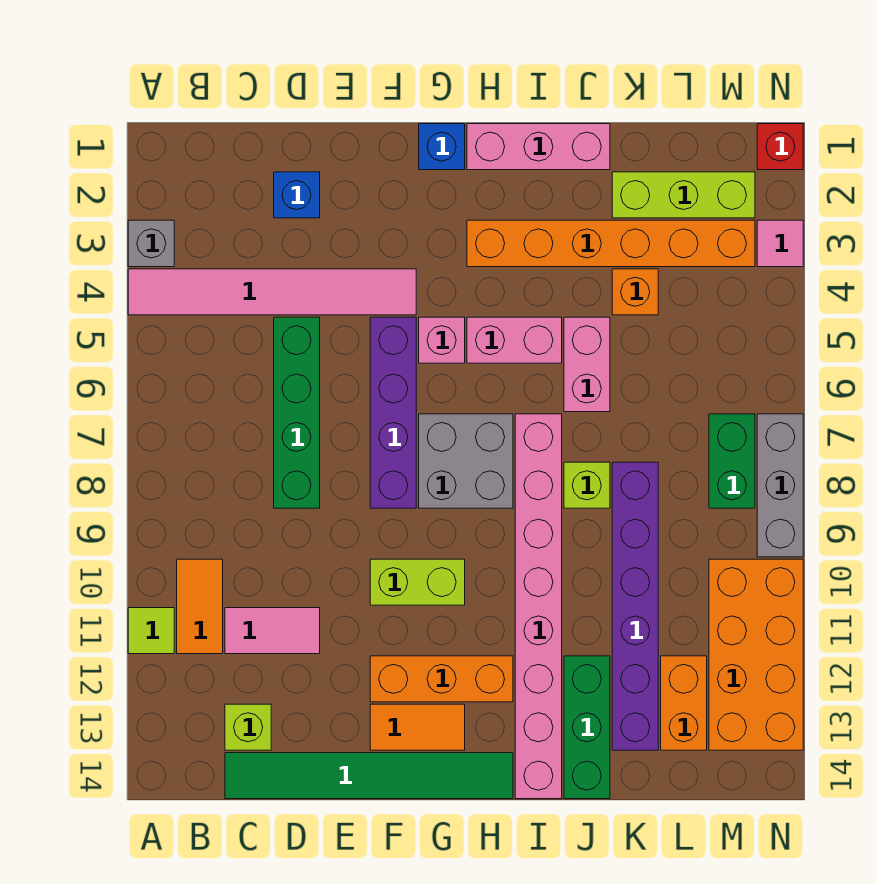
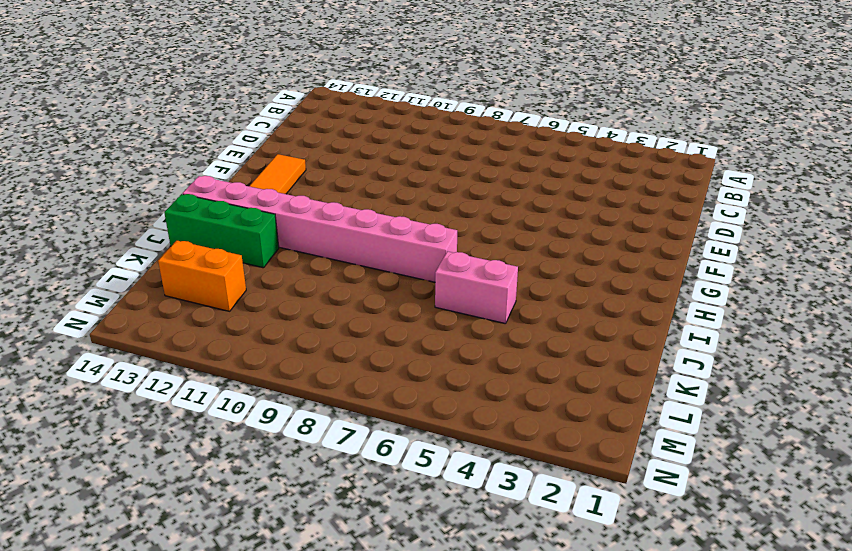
none -> grey brick A3 level 1
none -> pink tile A4:F4 level 1
none -> lime tile A11 level 1
none -> orange tile B10:B11 level 1

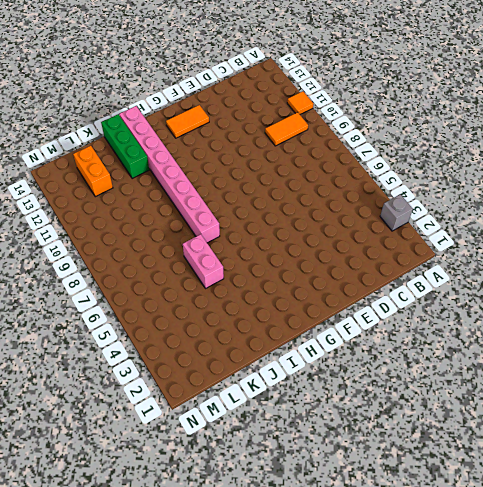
orange tile A11 level 1 -> lime tile A11 level 1
orange tile B10:C10 level 1 -> orange tile B10:B11 level 1
none -> pink tile A4:F4 level 1
none -> pink tile C11:D11 level 1
none -> lime brick C13 level 1
none -> green tile C14:H14 level 1

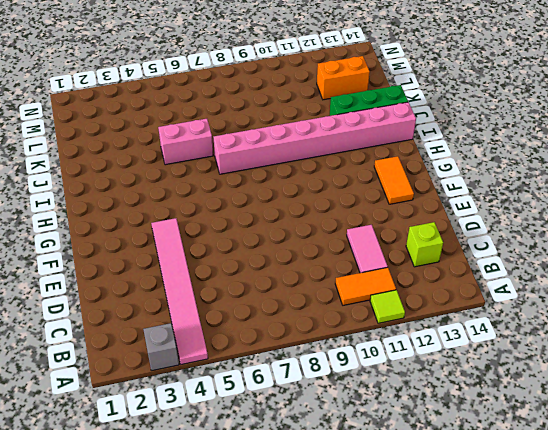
none -> green tile C14:H14 level 1
none -> blue brick D2 level 1
none -> green brick D5:D8 level 1
none -> purple brick F5:F8 level 1

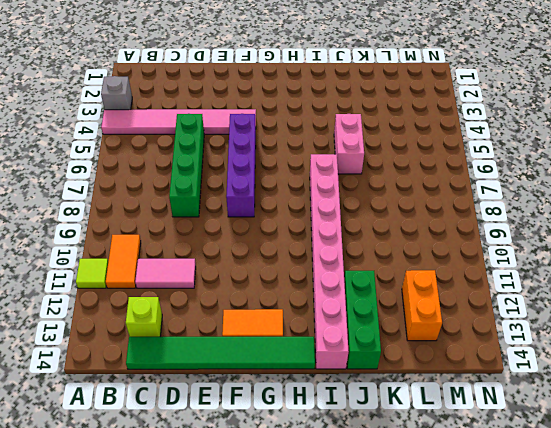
none -> blue brick D2 level 1
none -> lime brick F10:G10 level 1
none -> orange brick F12:H12 level 1
none -> blue brick G1 level 1

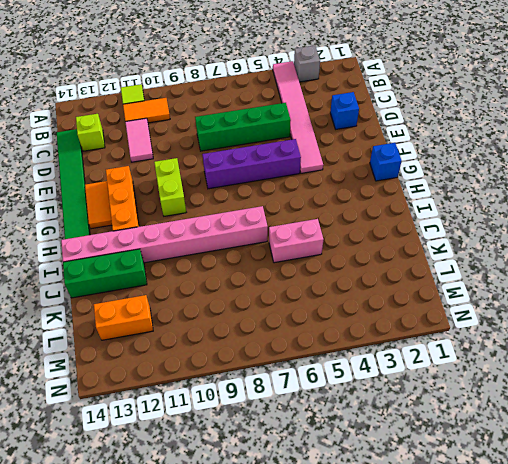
none -> pink brick G5 level 1
none -> grey brick G7:H8 level 1
none -> pink brick H1:J1 level 1
none -> orange brick H3:M3 level 1

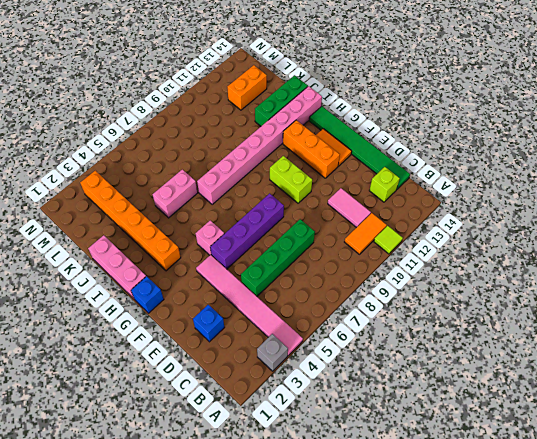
none -> grey brick G7:H8 level 1
none -> pink brick H5:I5 level 1
none -> lime brick J8 level 1
none -> lime brick K2:M2 level 1

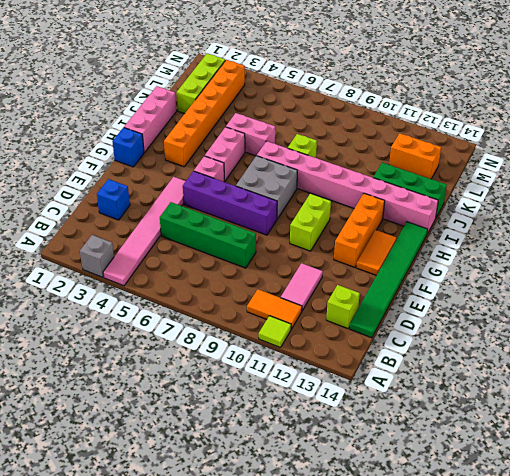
none -> orange brick K4 level 1
none -> purple brick K8:K13 level 1
none -> green brick M7:M8 level 1
none -> orange brick M10:N13 level 1

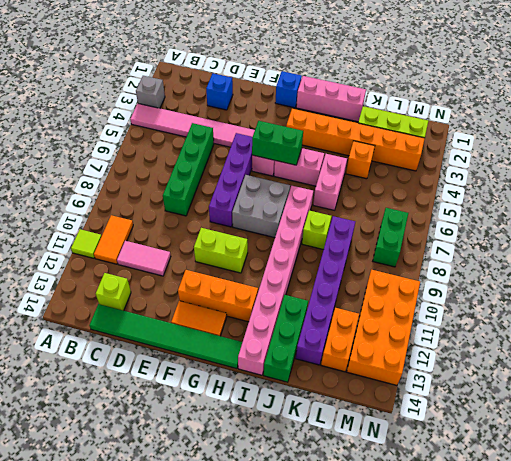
green brick G5:H5 level 2 -> none
none -> red brick N1 level 1
none -> pink tile N3 level 1
none -> grey brick N7:N9 level 1

